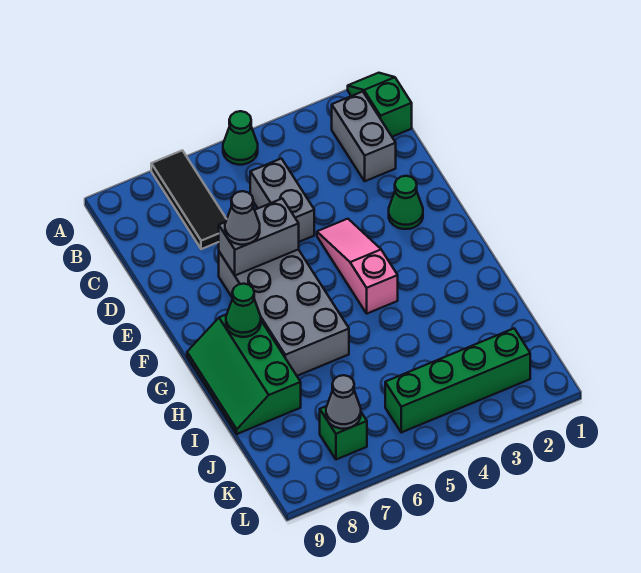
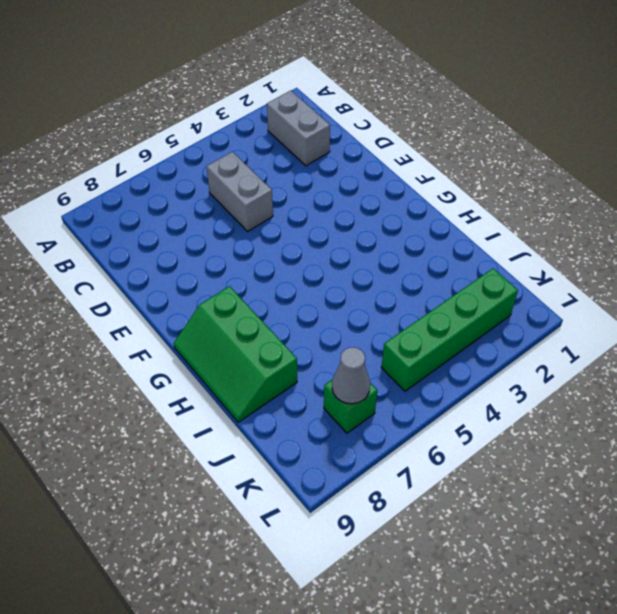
none -> green slope A1:B1 level 1 top B
none -> green cone A5 level 1
none -> black tile A7:C7 level 1

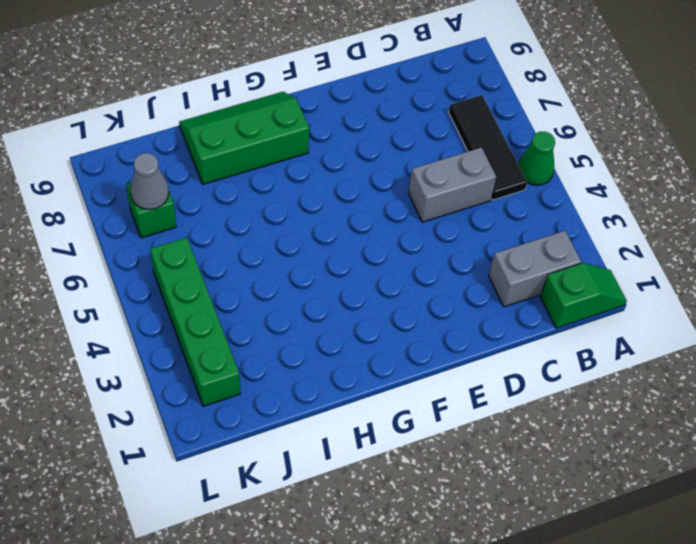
black tile B5:B7 level 1 -> black tile A7:C7 level 1
none -> green cone E2 level 1
none -> pink slope E4:G4 level 1 top G
none -> grey brick E6:H7 level 1

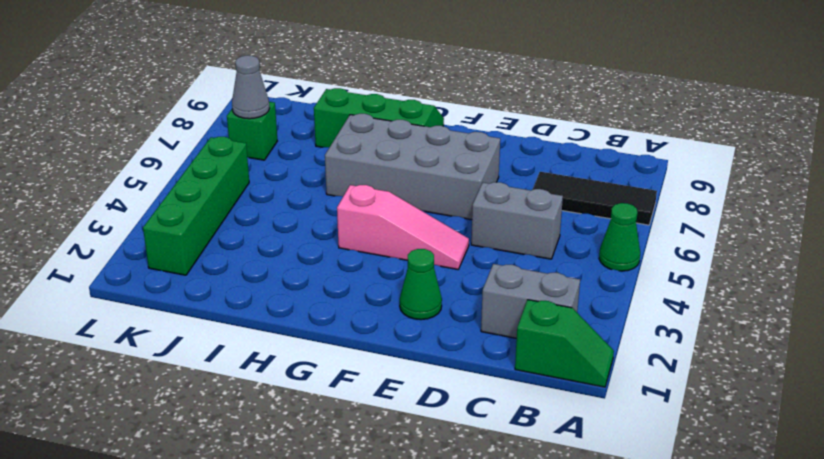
none -> grey brick E6:E7 level 2
none -> green cone G8 level 2
none -> grey cone E7 level 3

